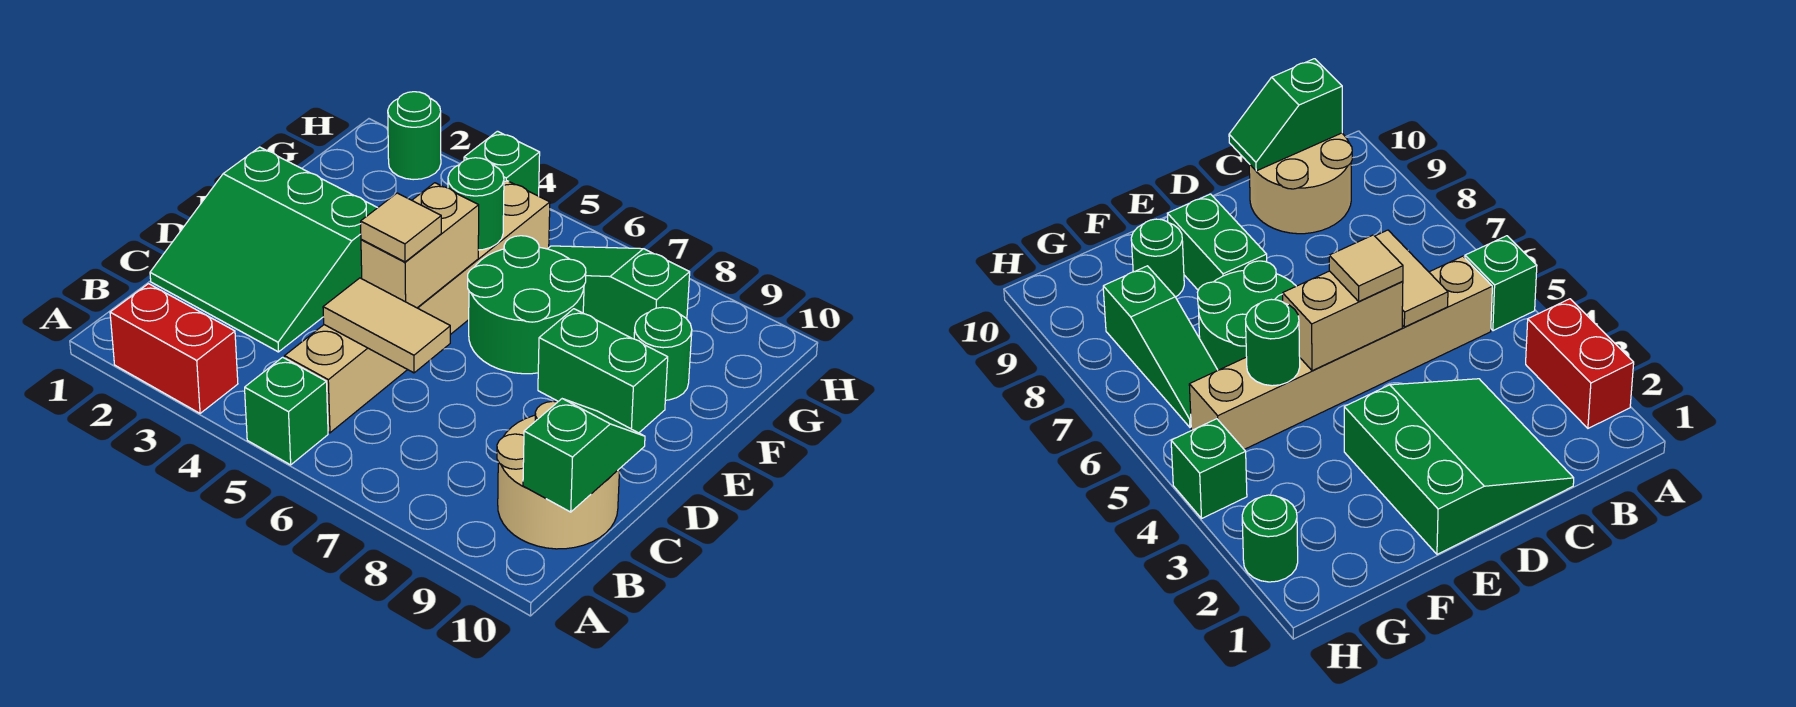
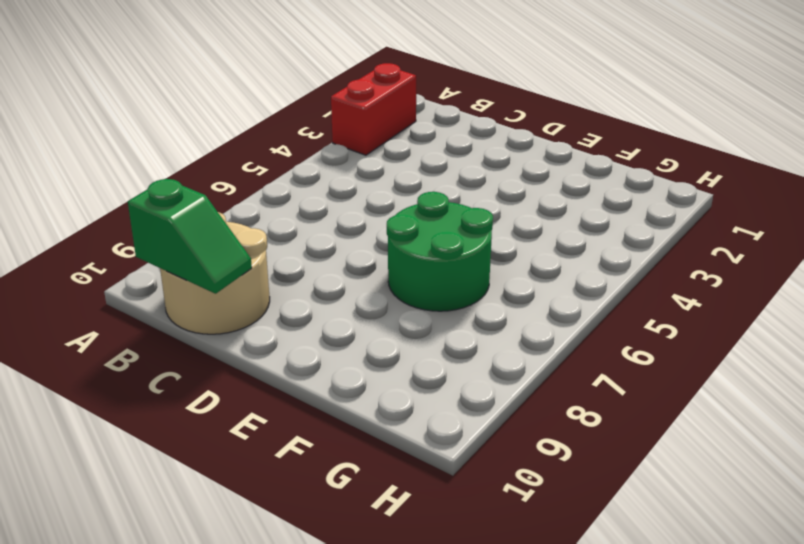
none -> green brick A5 level 1
none -> tan brick B5:G5 level 1
none -> green slope C1:E3 level 1 top E

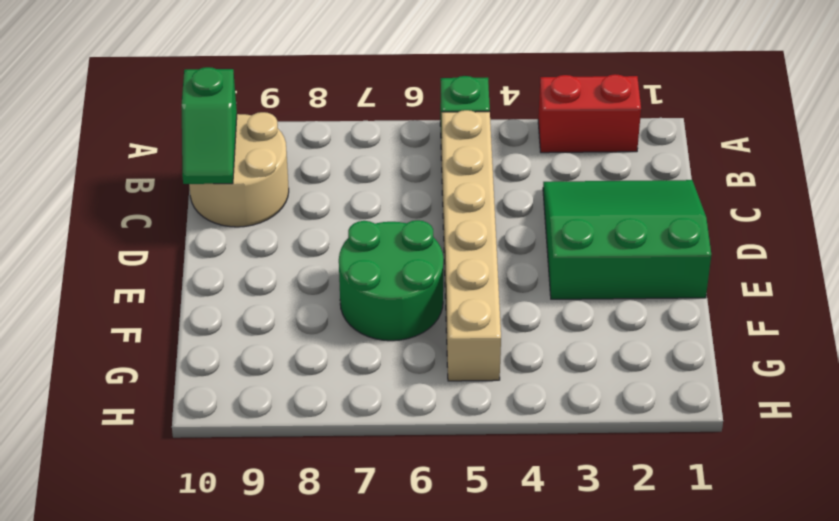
none -> green brick E8:E9 level 1
none -> green round brick F9 level 1
none -> green slope G6:G8 level 1 top 8

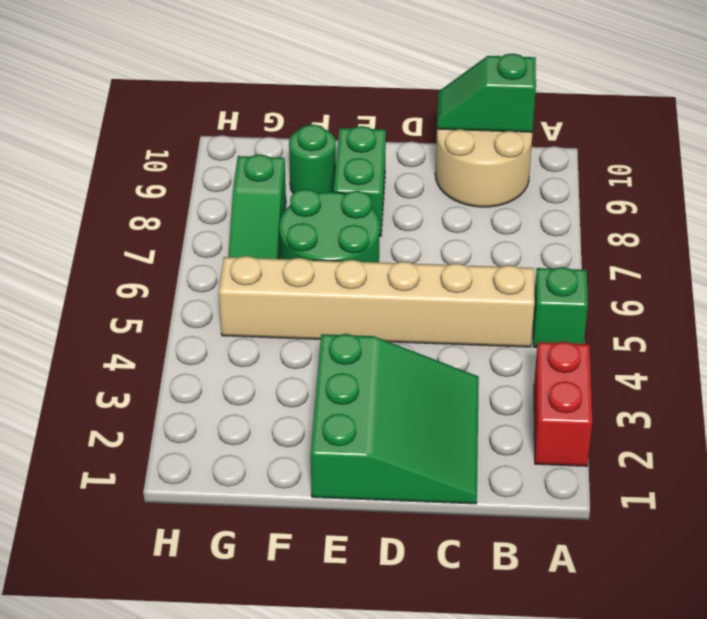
none -> green round brick H2 level 1
none -> green brick H4 level 1
none -> tan tile C5:C6 level 2

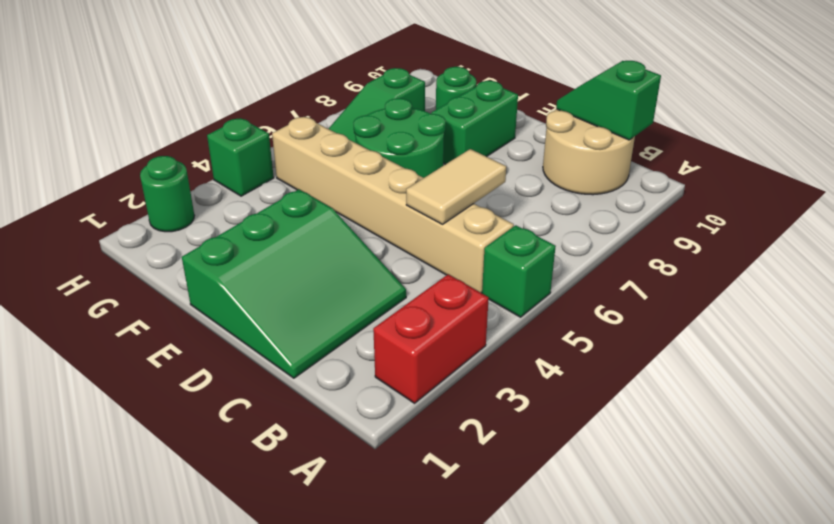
none -> tan brick D5:E5 level 2
none -> green round brick F5 level 2
none -> tan tile D5 level 3

